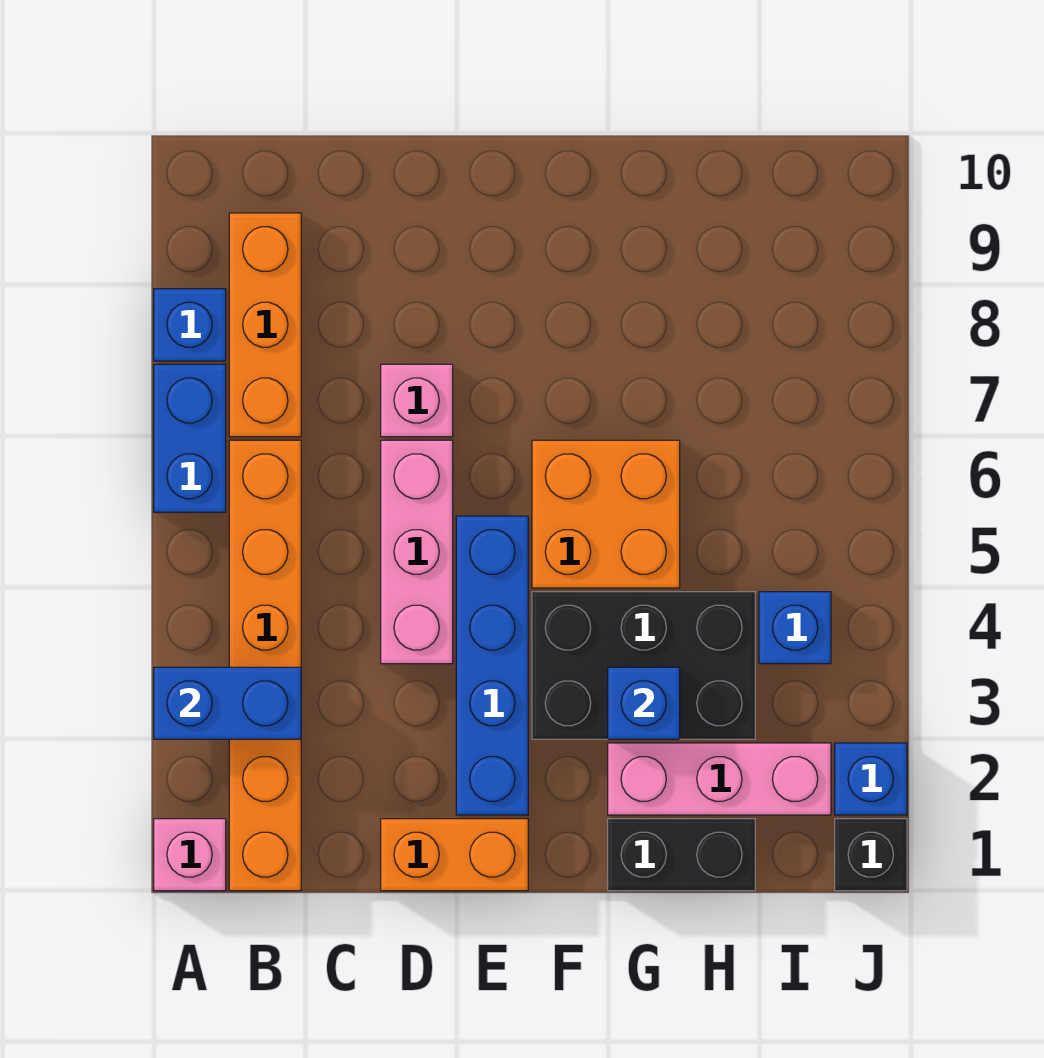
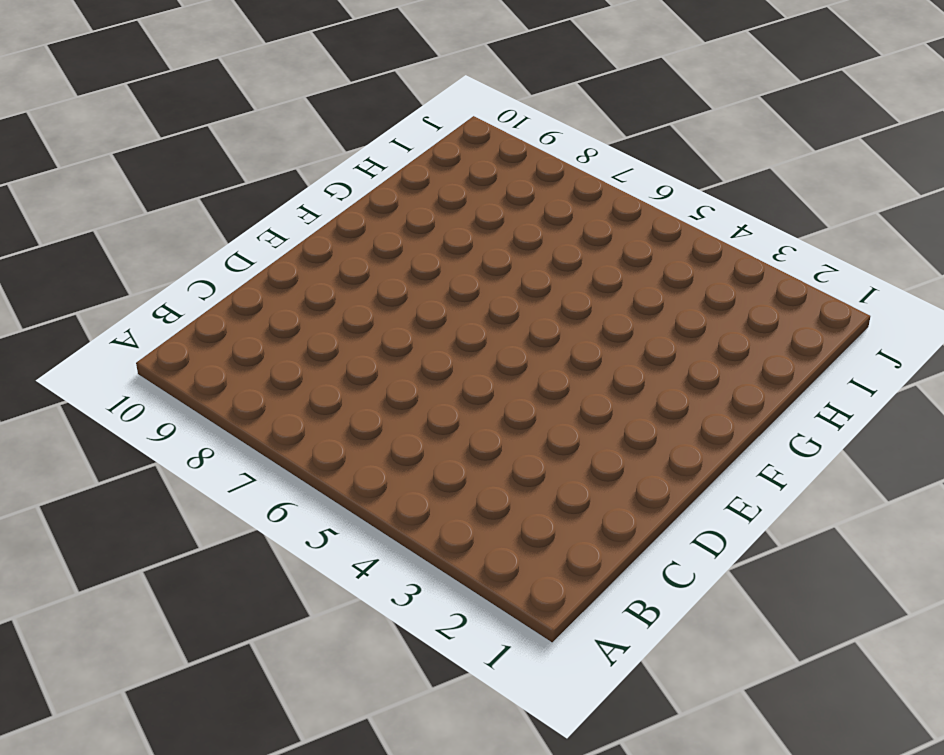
none -> pink brick A1 level 1
none -> blue brick A6:A7 level 1
none -> blue brick A8 level 1

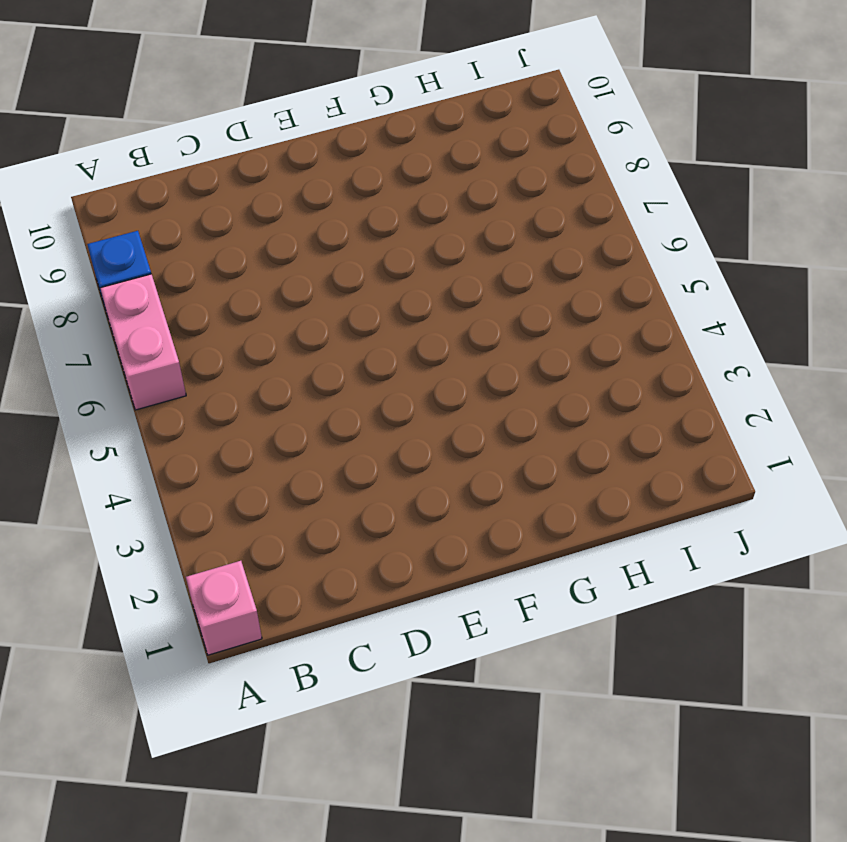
pink brick A6:A7 level 1 -> blue brick A6:A7 level 1
none -> orange brick B1:B6 level 1
none -> orange brick B7:B9 level 1
none -> orange brick D1:E1 level 1

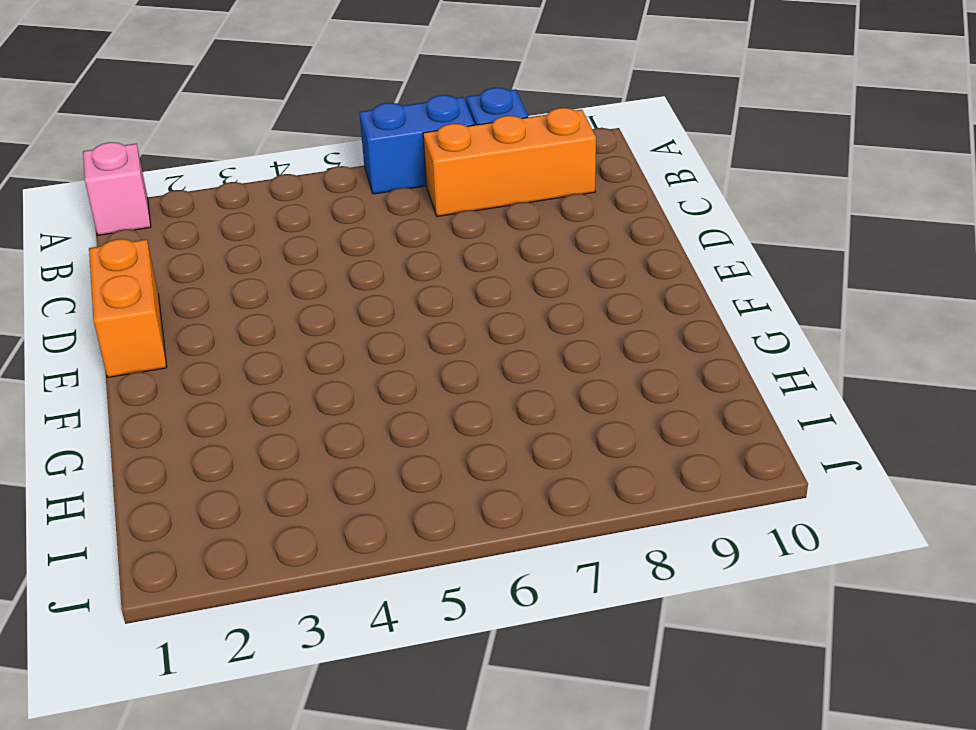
none -> orange brick B1:B6 level 1
none -> pink brick D4:D6 level 1
none -> pink brick D7 level 1

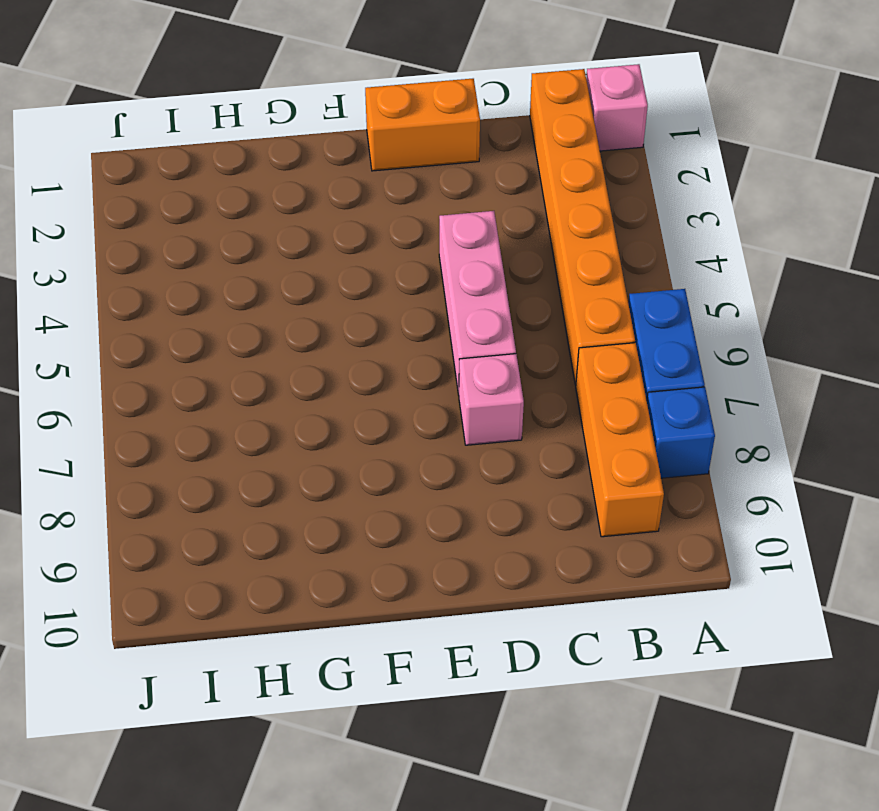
none -> blue brick E2:E5 level 1
none -> black brick F3:H4 level 1
none -> orange brick F5:G6 level 1

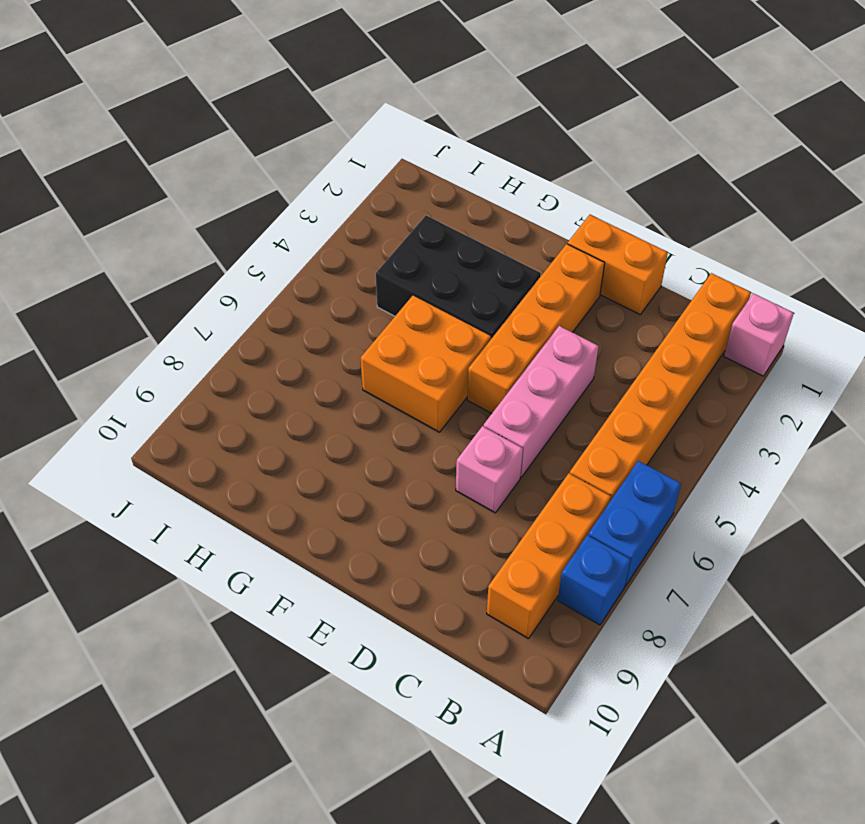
orange brick E2:E5 level 1 -> blue brick E2:E5 level 1
none -> black brick G1:H1 level 1
none -> pink brick G2:I2 level 1
none -> blue brick I4 level 1

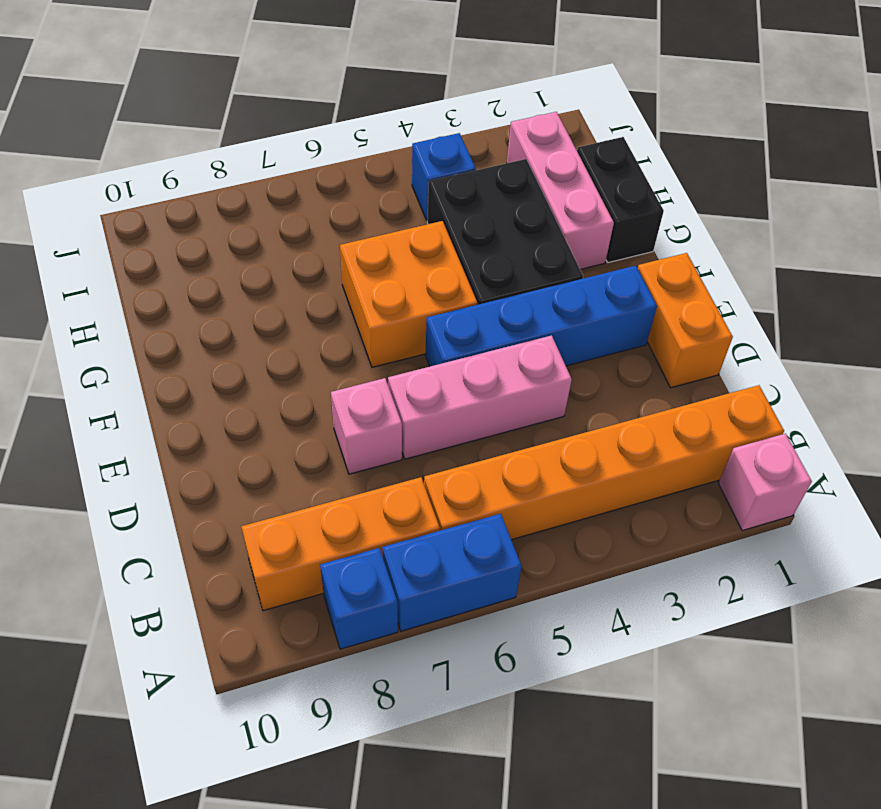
none -> black brick J1 level 1
none -> blue brick J2 level 1
none -> blue brick A3:B3 level 2

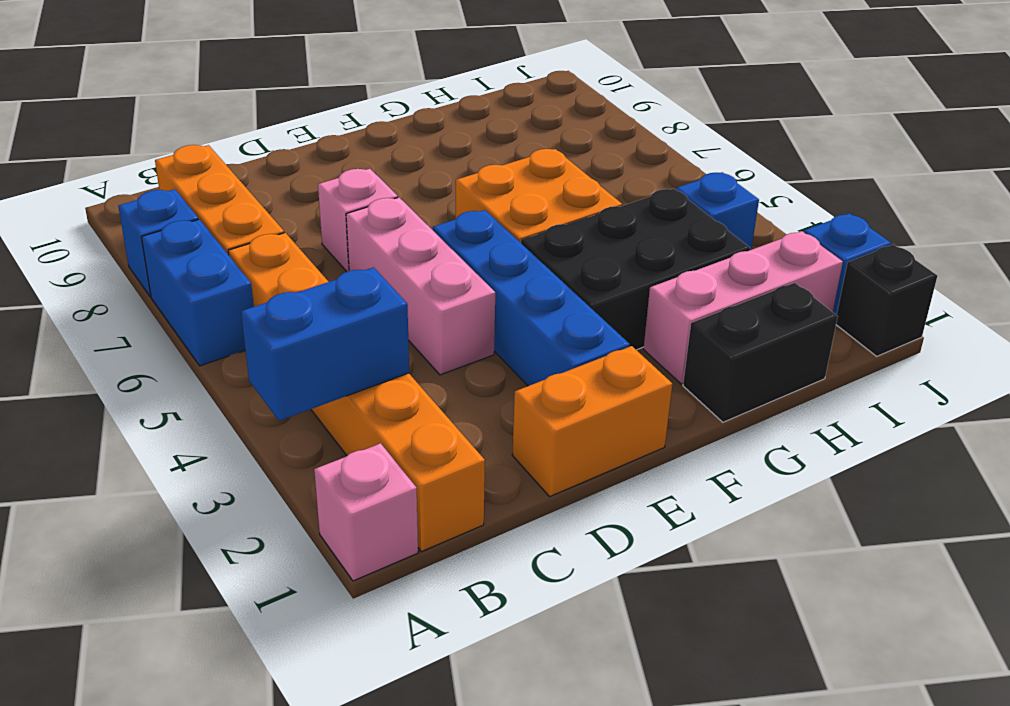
none -> blue brick G3 level 2

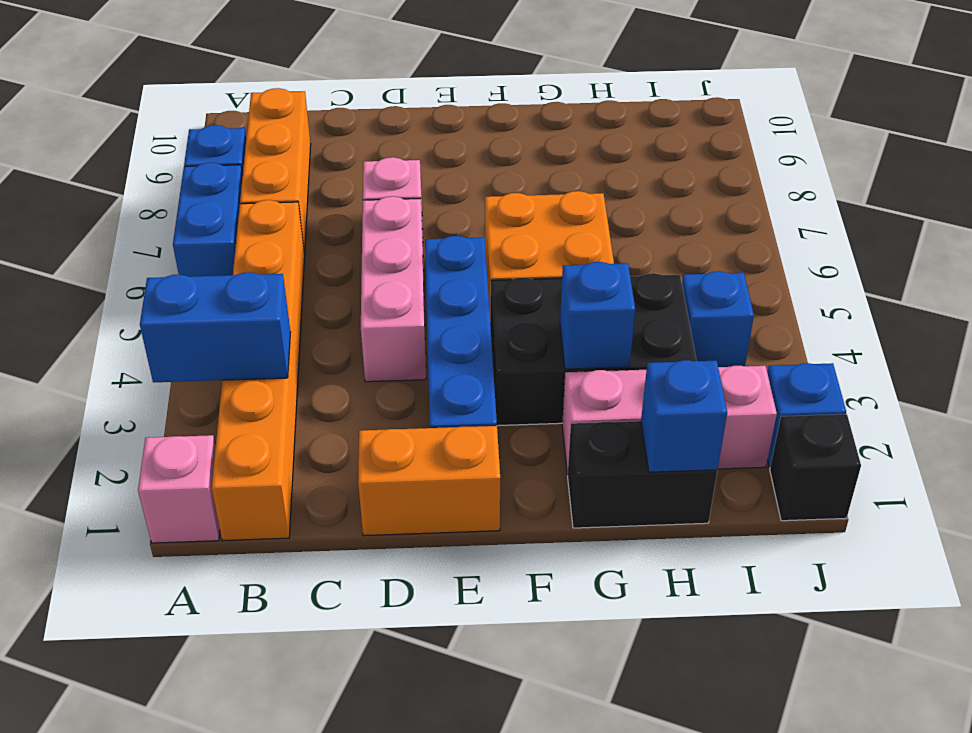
blue brick H1 level 2 -> none

